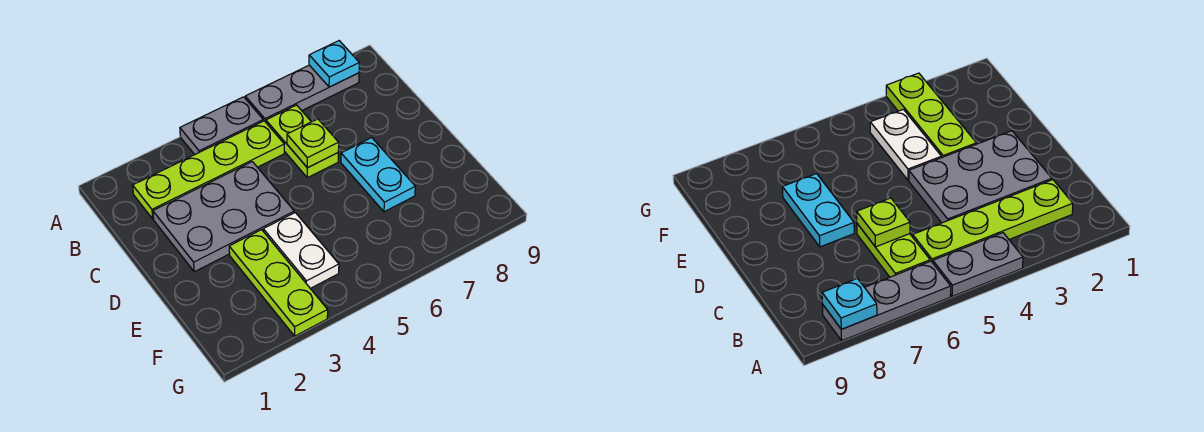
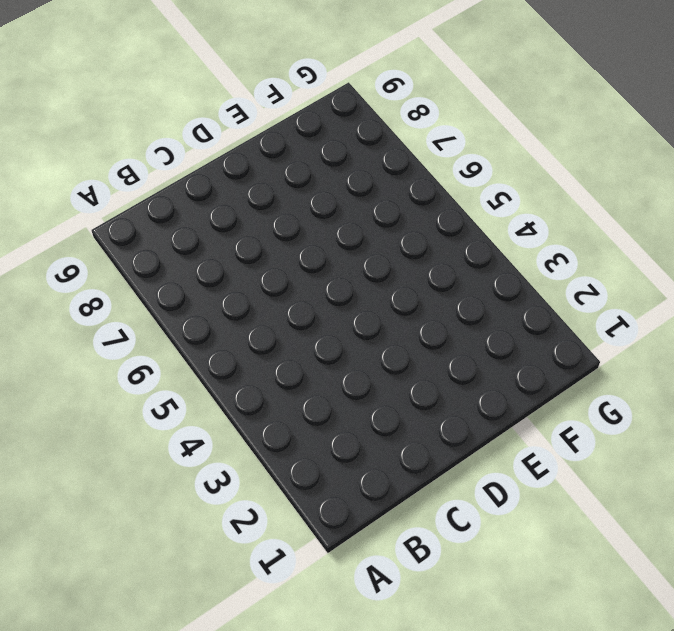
none -> grey plate A4:A5 level 1
none -> grey plate A6:A8 level 1

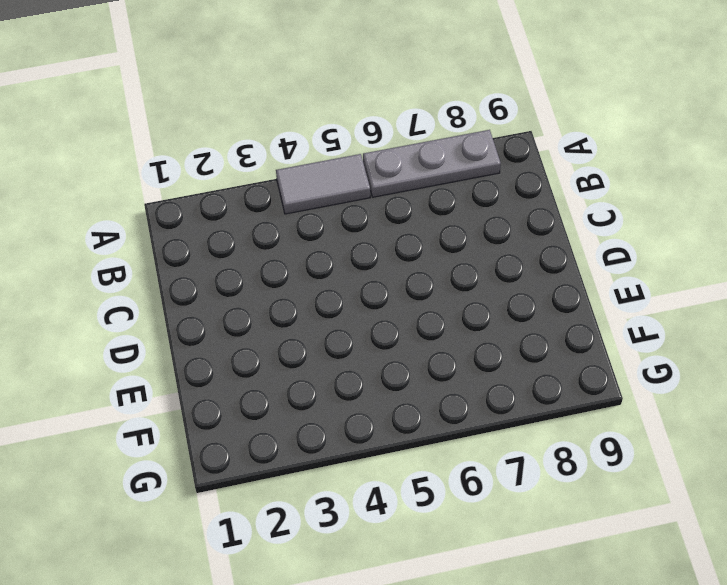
grey tile A4:A5 level 1 -> grey plate A4:A5 level 1
none -> lime plate B2:B5 level 1
none -> lime plate B6:C6 level 1

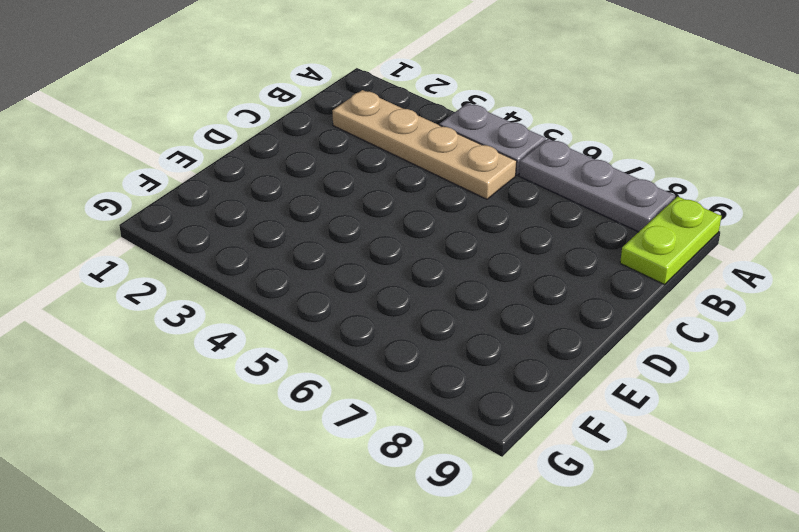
lime plate A9:B9 level 1 -> lime plate B6:C6 level 1
tan plate B2:B5 level 1 -> lime plate B2:B5 level 1
none -> grey plate C2:D4 level 1
none -> cyan plate D7:E7 level 1

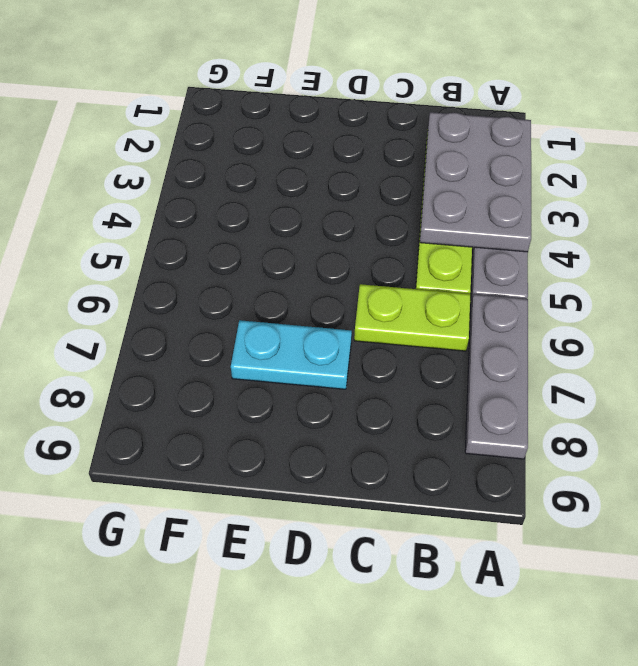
grey plate A2:B4 level 2 -> grey plate C2:D4 level 1
none -> lime plate E3:G3 level 1
none -> white plate E4:F4 level 1

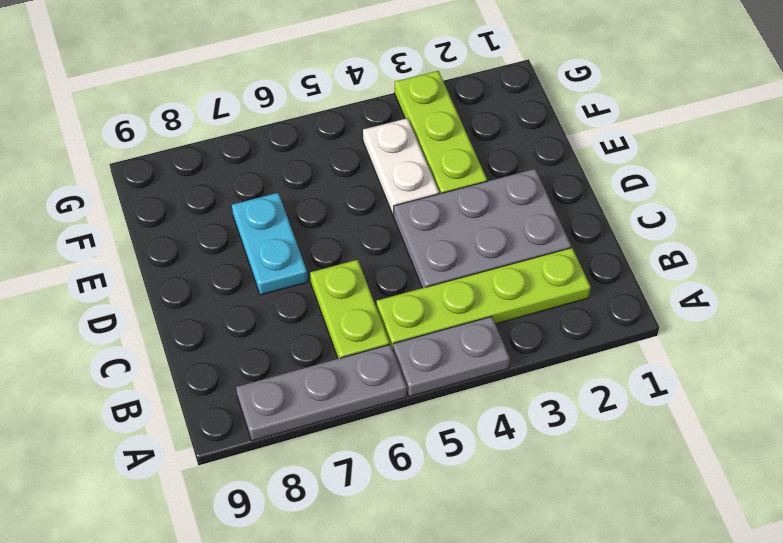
none -> cyan plate A8 level 2
none -> lime plate C6 level 2

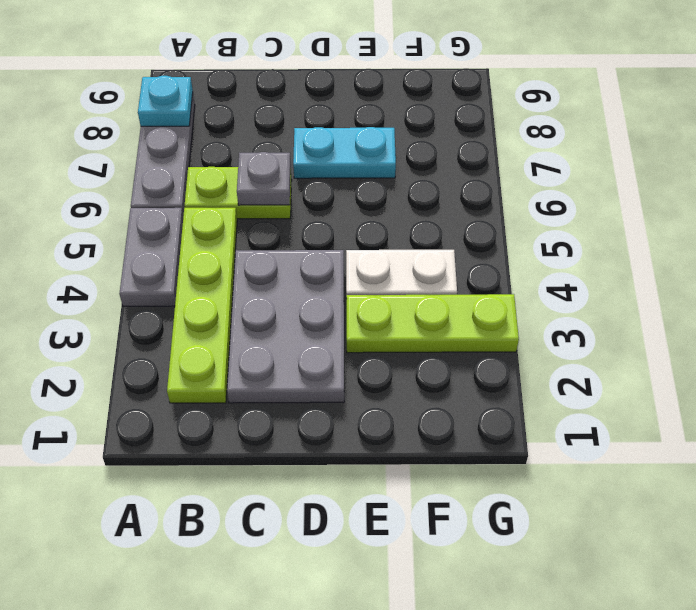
grey plate C6 level 2 -> lime plate C6 level 2

